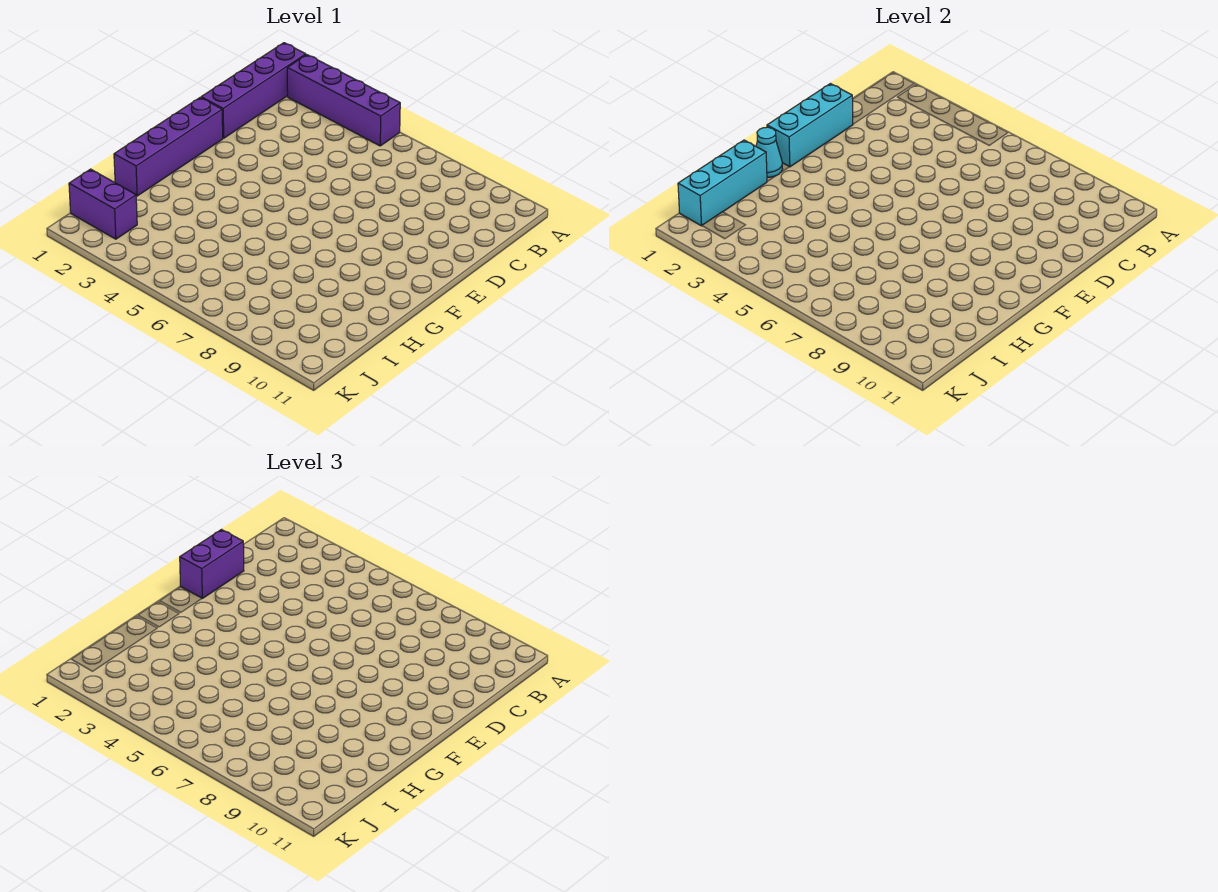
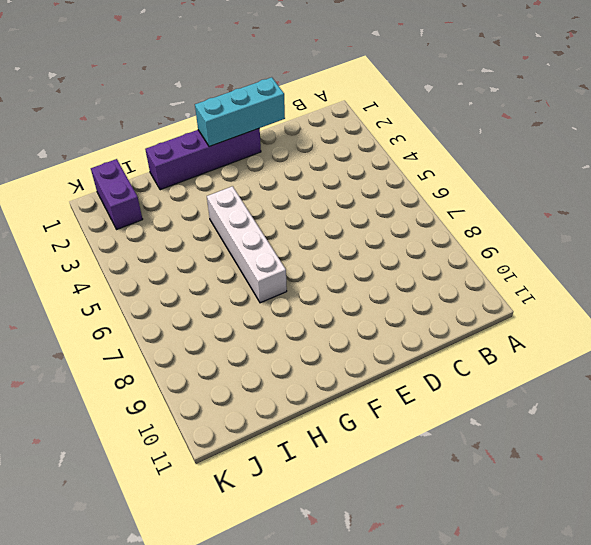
white brick G4:G7 level 1 -> none
none -> purple brick A1:D1 level 1
none -> purple brick A2:A5 level 1

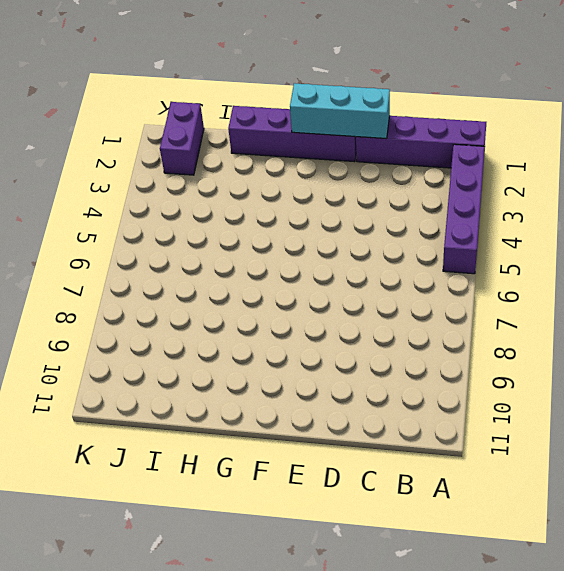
none -> cyan cone G1 level 2
none -> cyan brick H1:J1 level 2

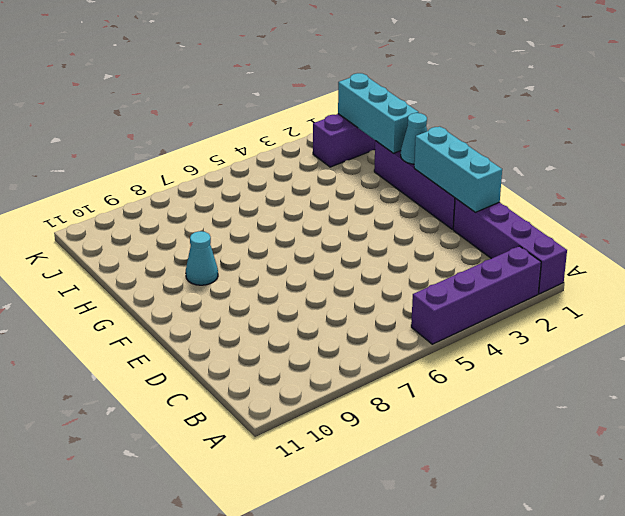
cyan cone G9 level 1 -> none
none -> purple brick D1:E1 level 3

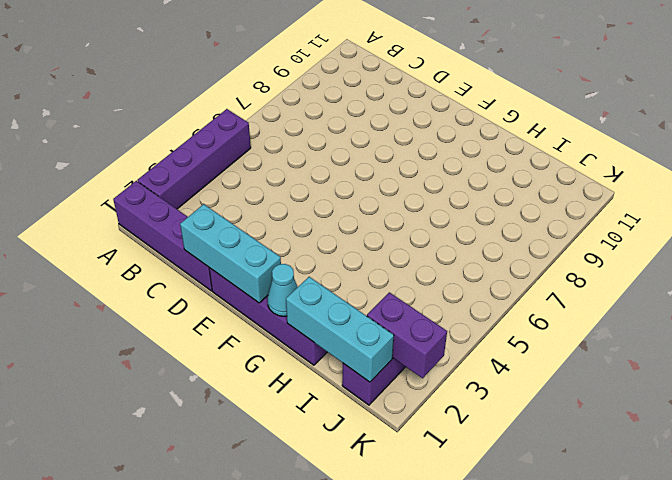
purple brick J2:K2 level 2 -> purple brick D1:E1 level 3

